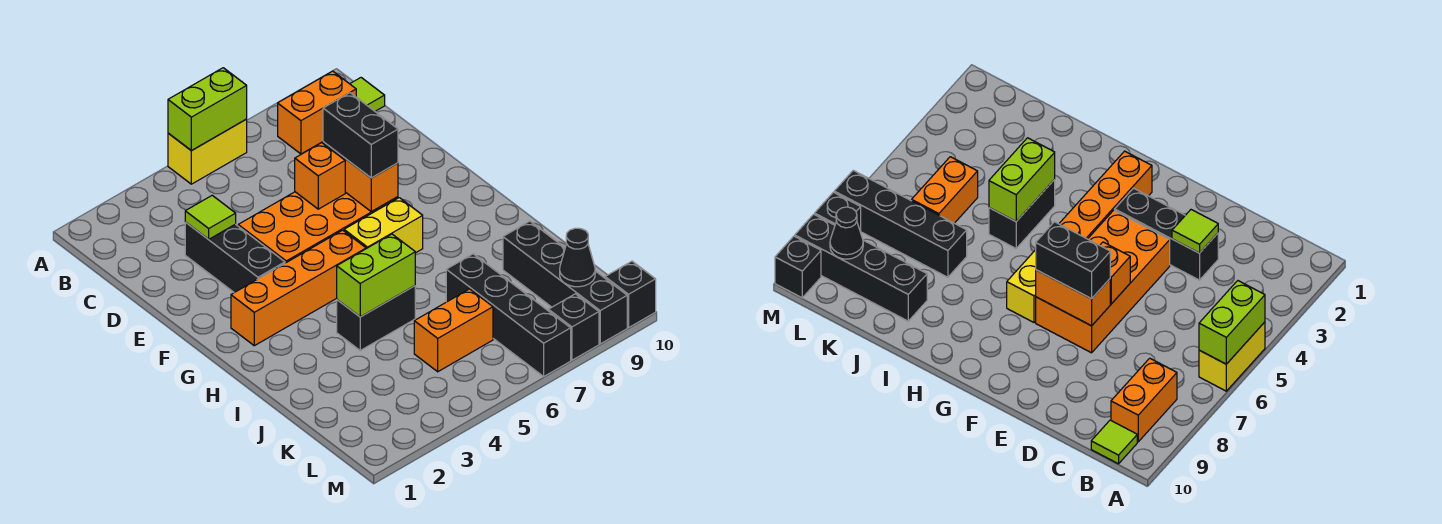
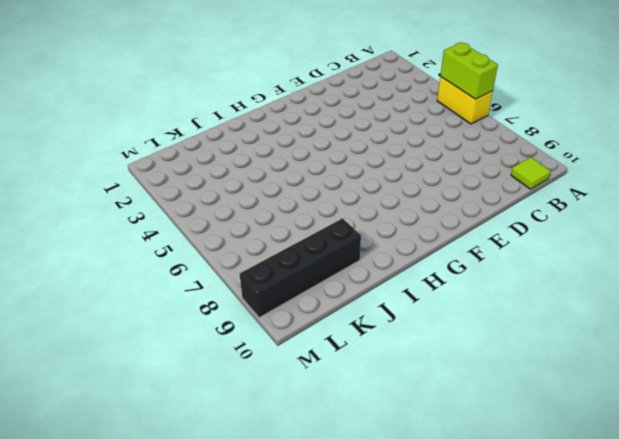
none -> orange brick B8:B9 level 1
none -> black brick D3:F3 level 1
none -> orange brick E4:F7 level 1

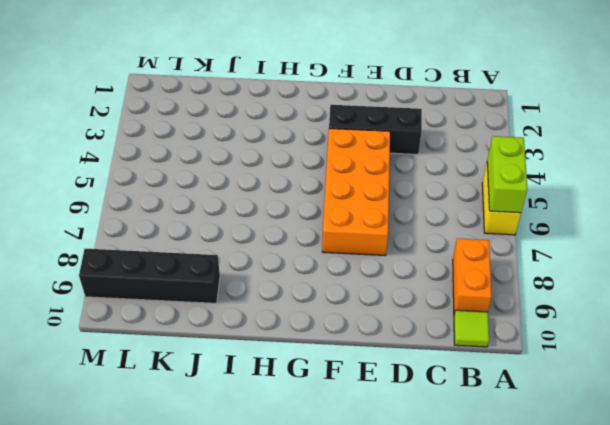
none -> orange brick G2:G5 level 1
none -> yellow brick G6:G7 level 1
none -> black brick I4:I5 level 1

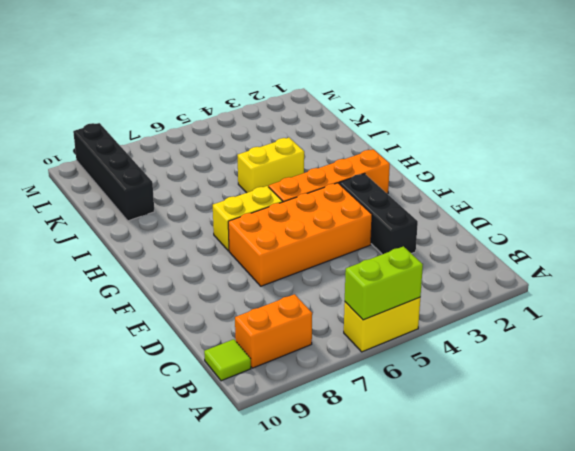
yellow brick I4:I5 level 1 -> black brick I4:I5 level 1
none -> black brick J7:M7 level 1
none -> orange brick K5:K6 level 1
none -> black brick M8 level 1

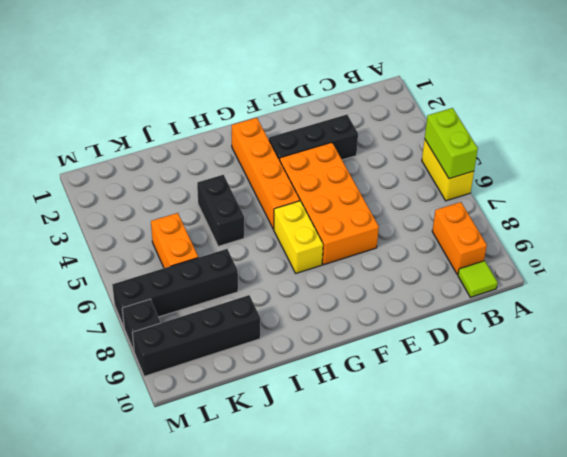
none -> black brick M10 level 1
none -> lime tile D3 level 2
none -> orange brick E6 level 2

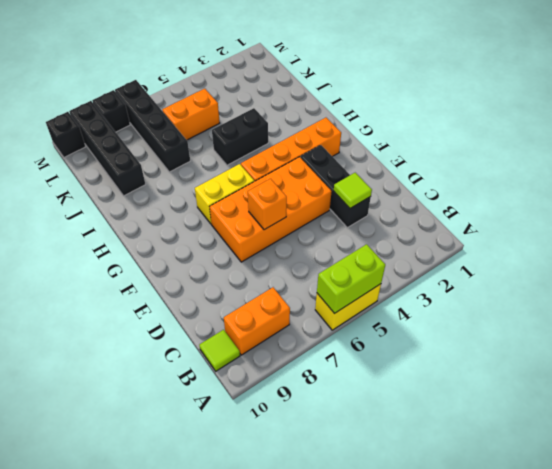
none -> orange brick E7:F7 level 2
none -> lime brick I4:I5 level 2
none -> black cone L9 level 2

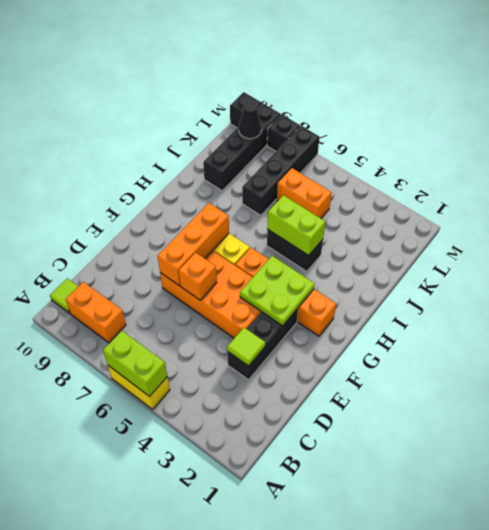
orange brick E7:G7 level 2 -> orange brick E7:F7 level 2
lime plate F3:G4 level 2 -> none
none -> black brick E7:F7 level 3

